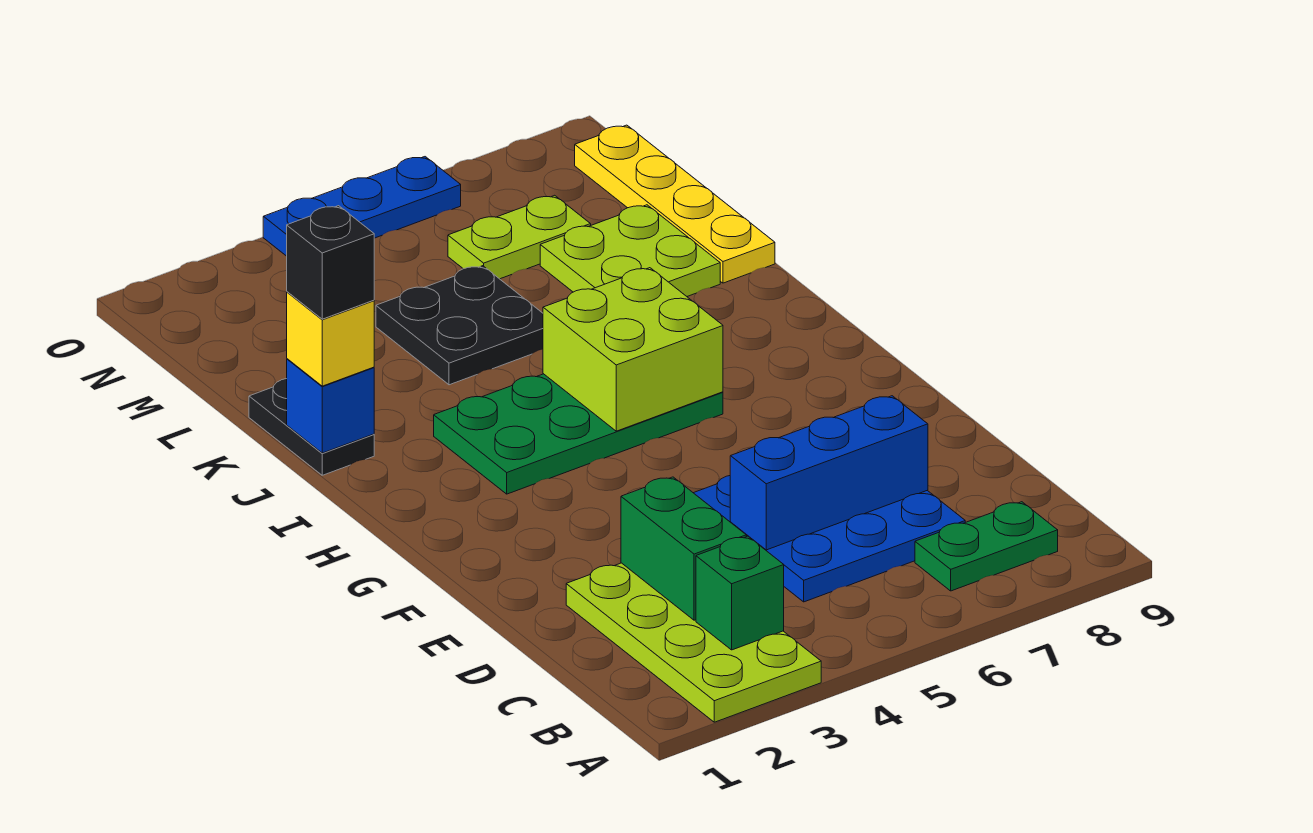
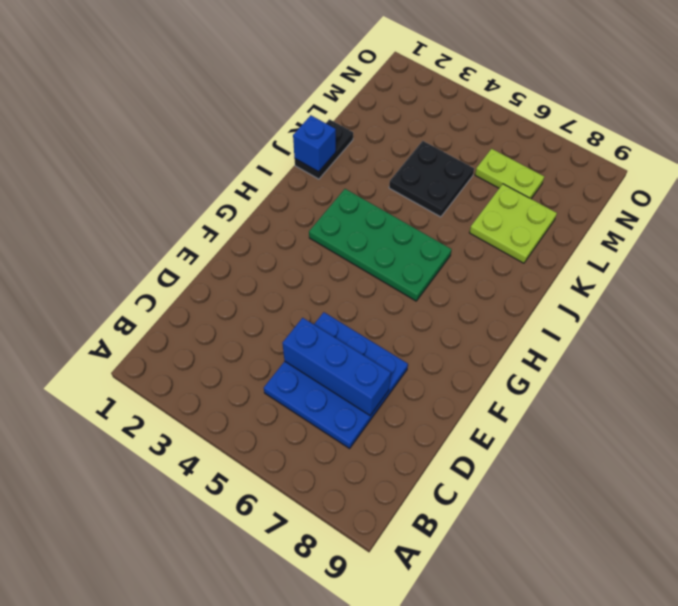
none -> lime plate A2:D3 level 1
none -> green plate B7:B8 level 1
none -> yellow plate K9:N9 level 1

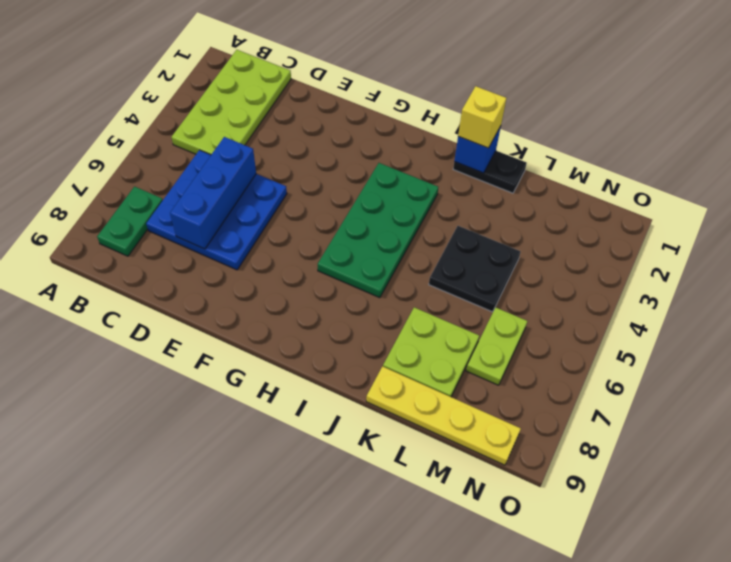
lime plate B1:C4 level 1 -> lime plate A2:D3 level 1
none -> blue plate O4:O6 level 1
none -> green brick B3 level 2
none -> green brick C3:D3 level 2

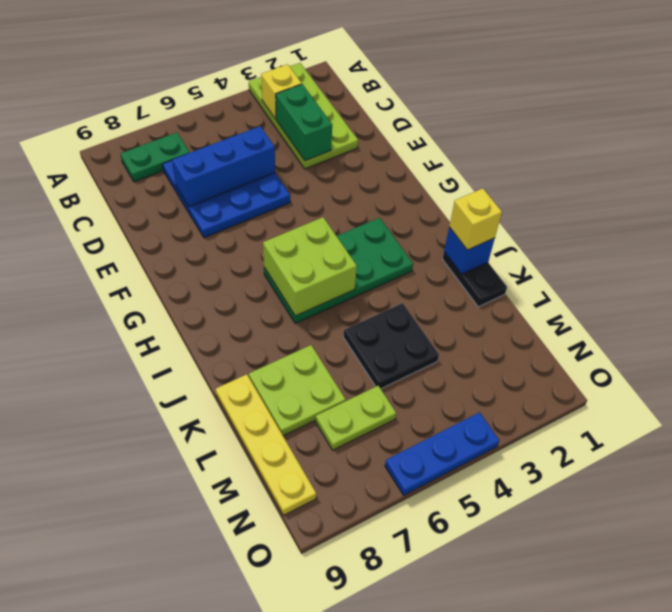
yellow brick B3 level 2 -> green brick B3 level 2
none -> black brick J1 level 4

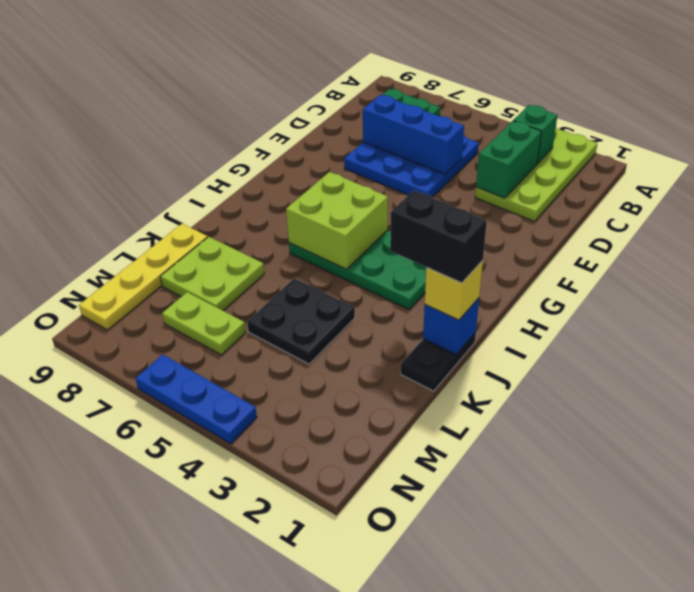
black brick J1:J2 level 4 -> black brick J1 level 4

